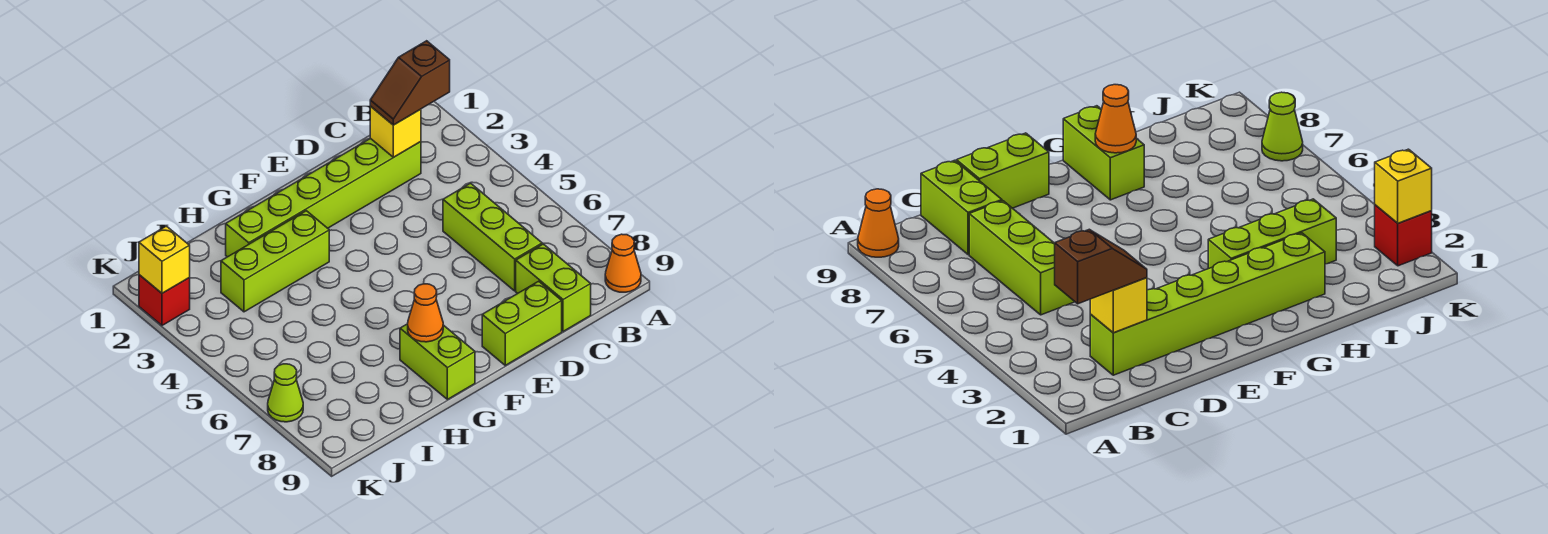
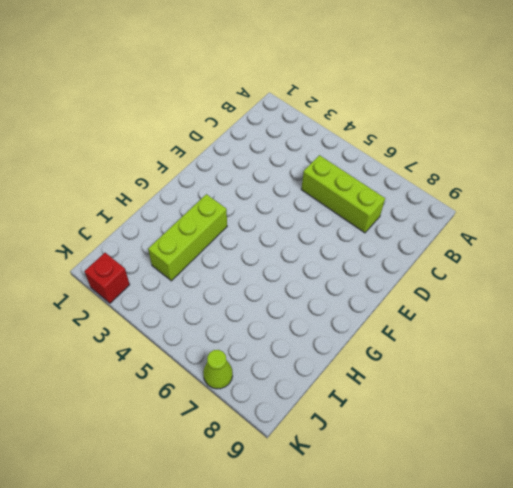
none -> orange cone A9 level 1
none -> lime brick C2:H2 level 1
none -> lime brick C8:C9 level 1

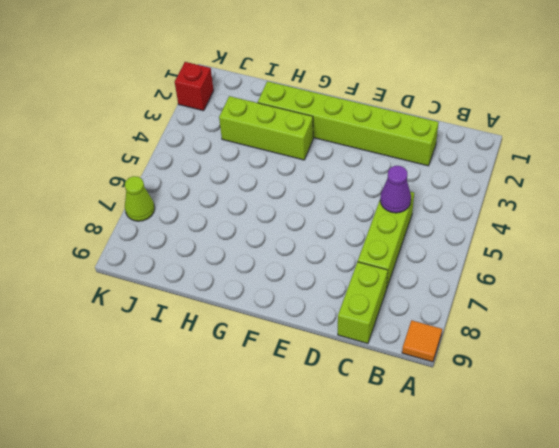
orange tile A9 level 1 -> orange cone A9 level 1
purple cone C5 level 2 -> none
none -> lime brick D9:E9 level 1
none -> lime brick G8:G9 level 1
none -> yellow brick C2 level 2

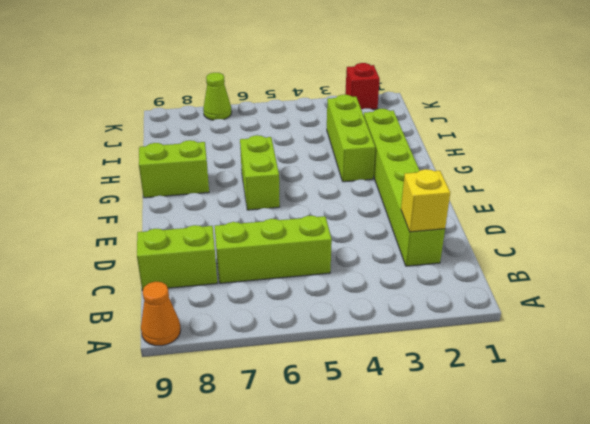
lime brick F6:G6 level 1 -> lime brick D9:E9 level 1
none -> orange cone G8 level 2
none -> yellow brick K2 level 2
none -> brown slope B2:C2 level 3 top B

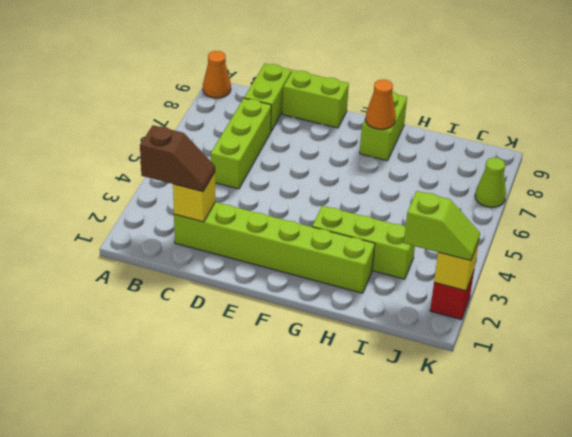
lime slope J2:K2 level 3 top J -> none

